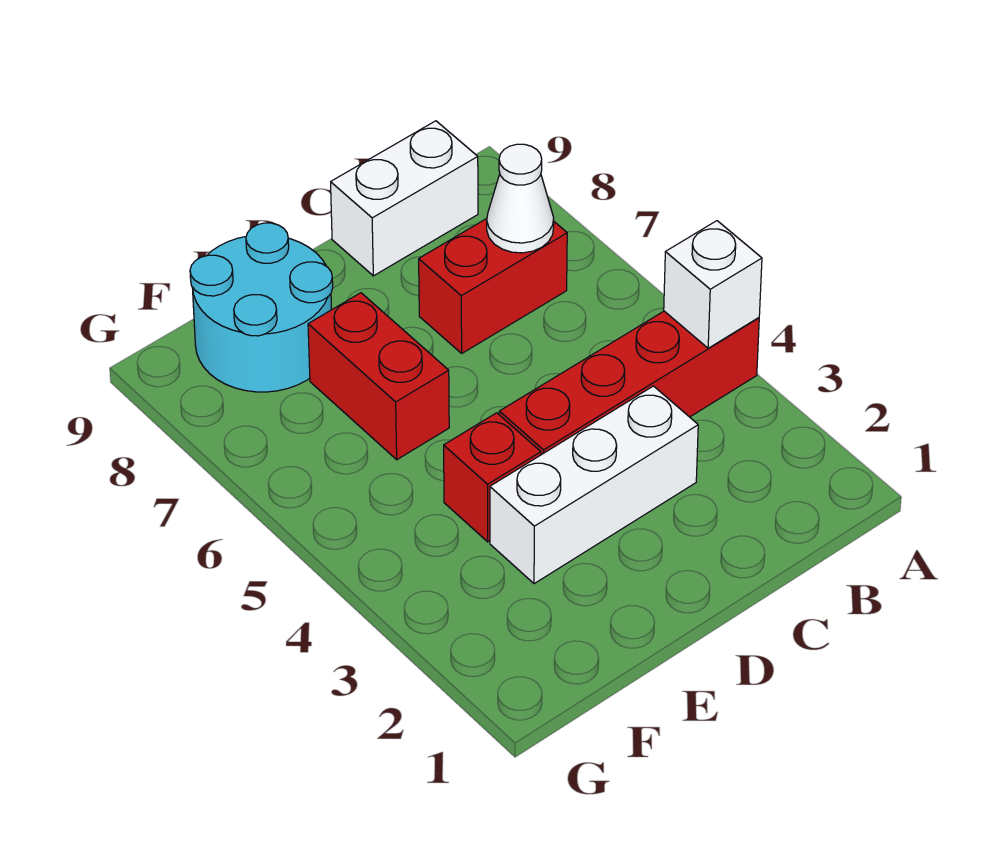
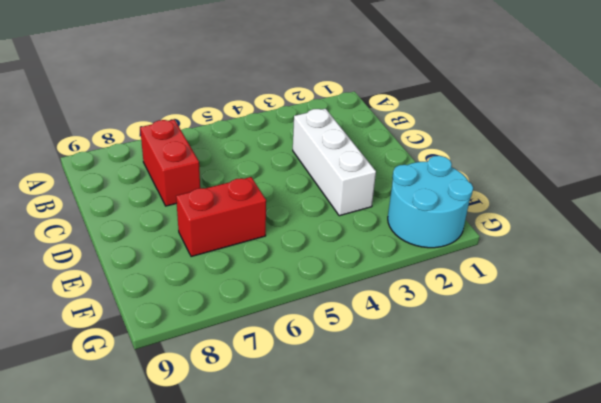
cyan round brick F1:G2 level 1 -> cyan round brick E8:F9 level 1
none -> red brick A4:D4 level 1
none -> white brick B9:C9 level 1

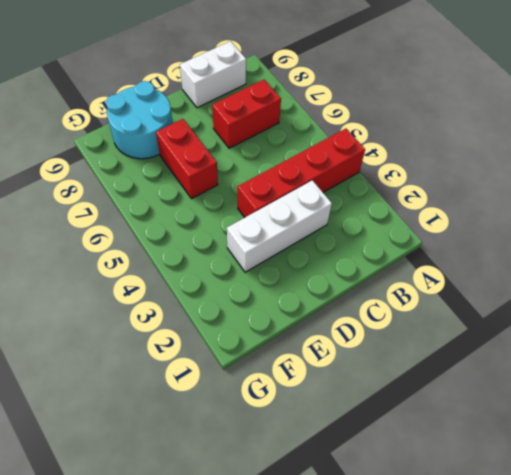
none -> red brick E4 level 1
none -> white brick A4 level 2

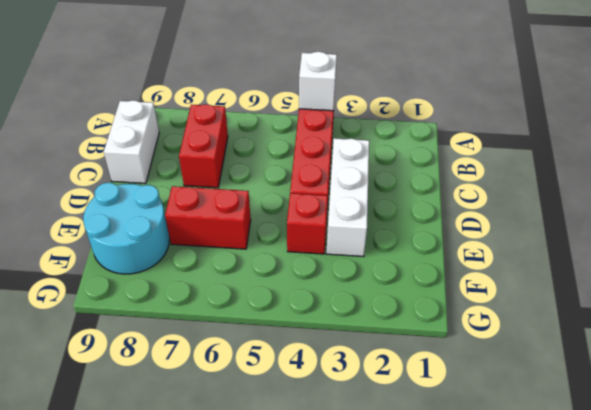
none -> white cone B7 level 2

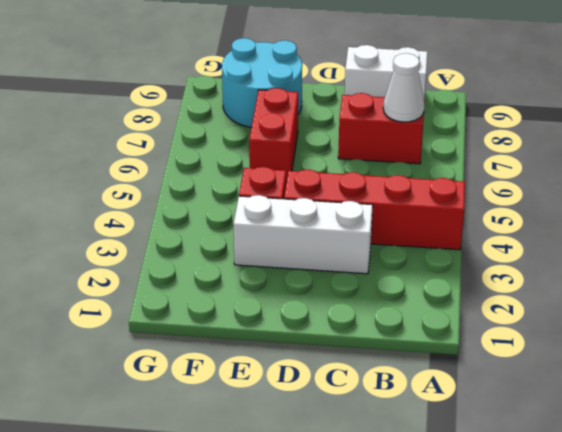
none -> white brick A4 level 2

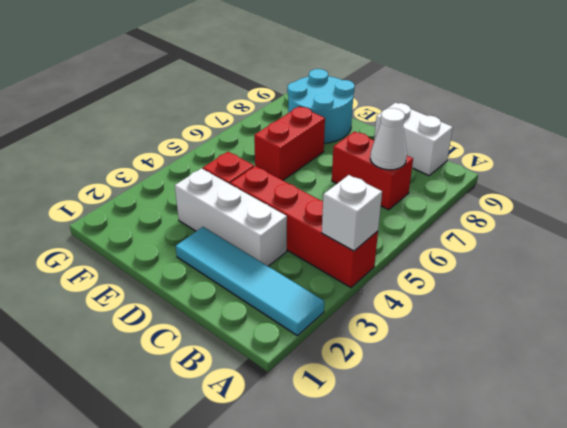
cyan tile A2:D2 level 1 -> none

